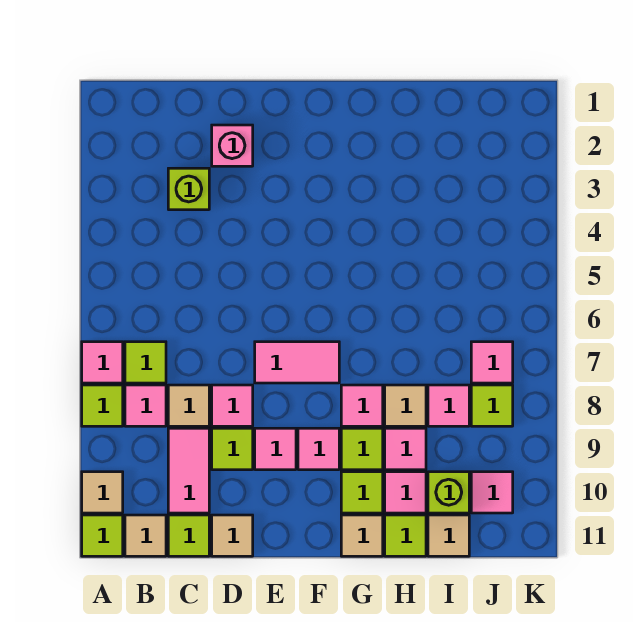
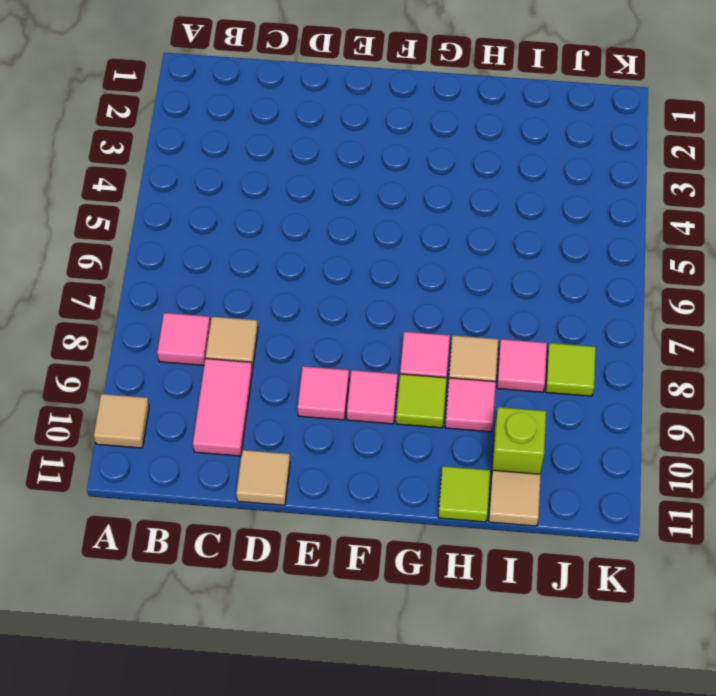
none -> pink tile A7 level 1
none -> lime tile A8 level 1
none -> lime tile A11 level 1
none -> lime tile B7 level 1

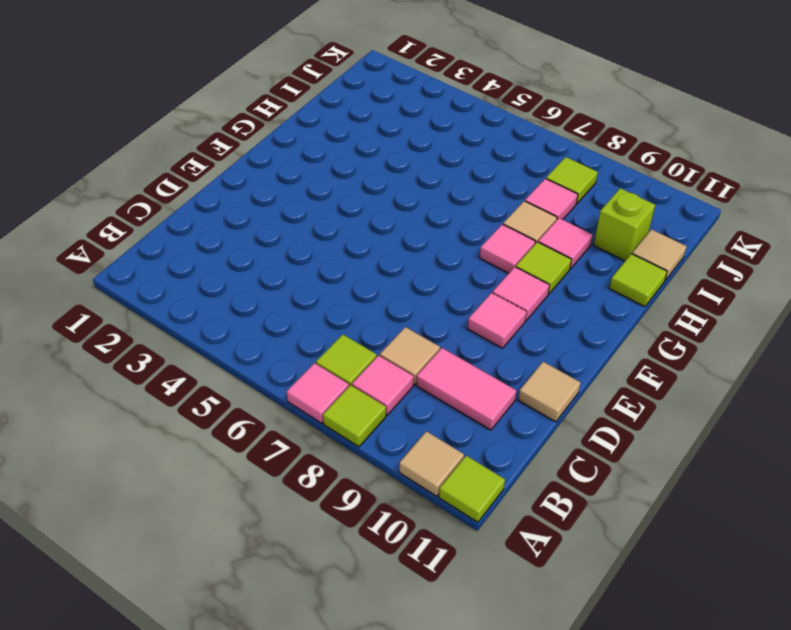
none -> tan tile B11 level 1
none -> lime brick C3 level 1
none -> lime tile C11 level 1
none -> pink brick D2 level 1

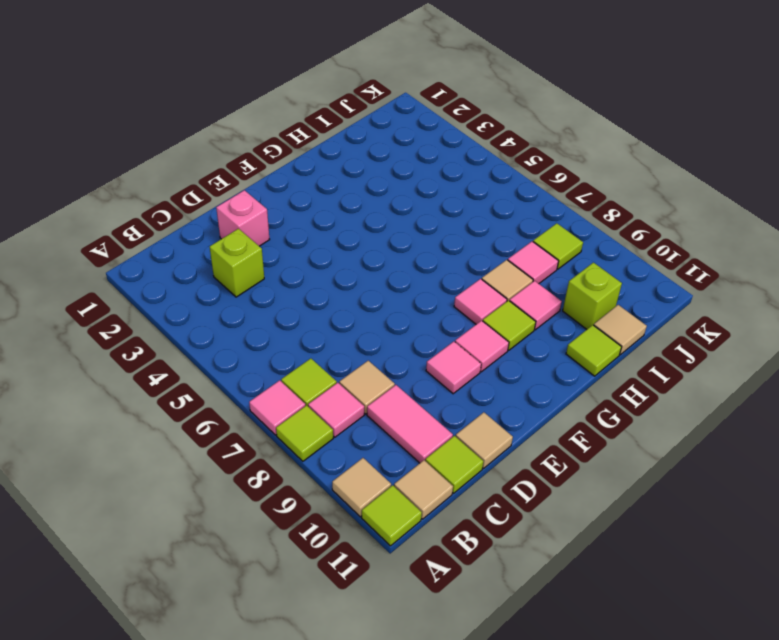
none -> pink tile D8 level 1
none -> lime tile D9 level 1
none -> pink tile E7:F7 level 1
none -> lime tile G10 level 1

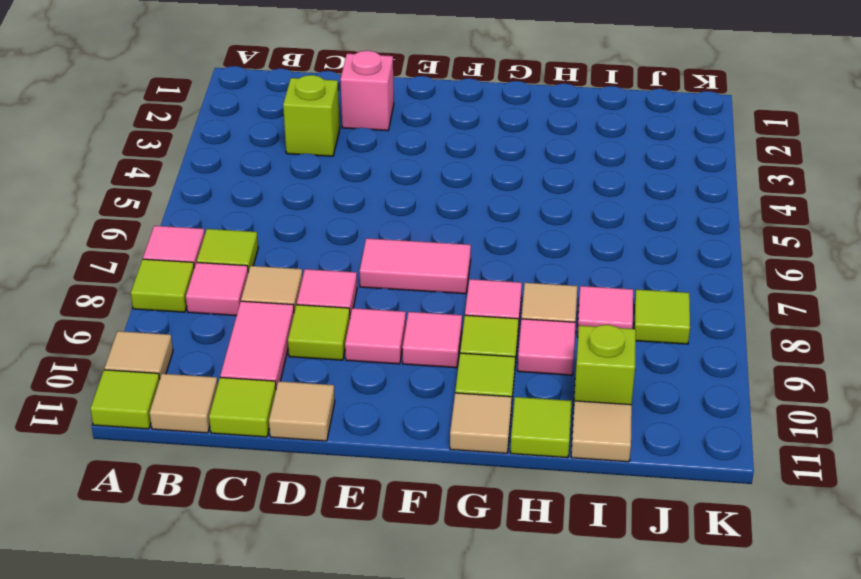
none -> pink tile H10 level 1
none -> pink tile J7 level 1
none -> pink tile J10 level 1

